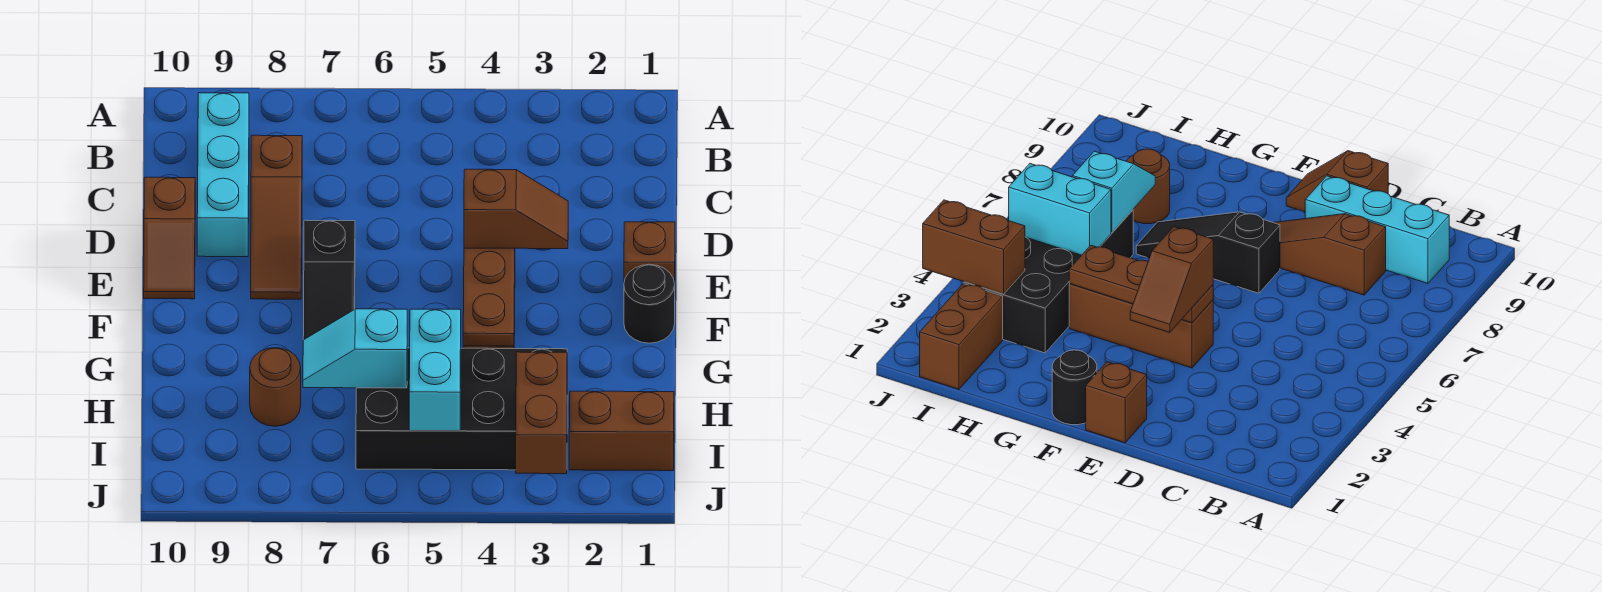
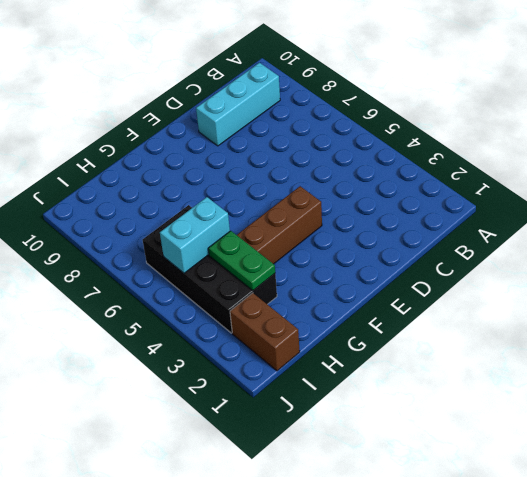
green plate H3:H4 level 2 -> none
none -> brown slope C8:E8 level 1 top C
none -> brown slope D10:E10 level 1 top D
none -> brown brick E1 level 1

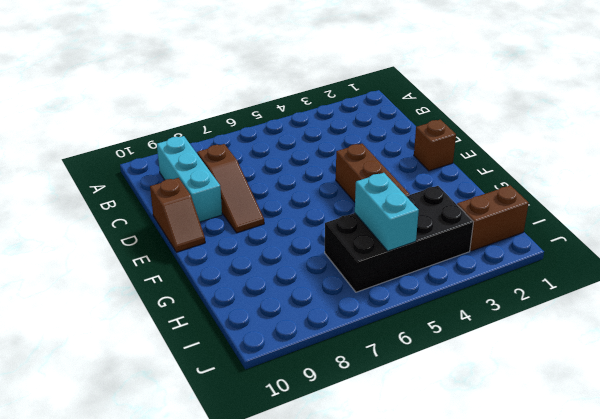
none -> black slope E7:G7 level 1 top E
none -> black round brick F1 level 1
none -> brown round brick H8 level 1

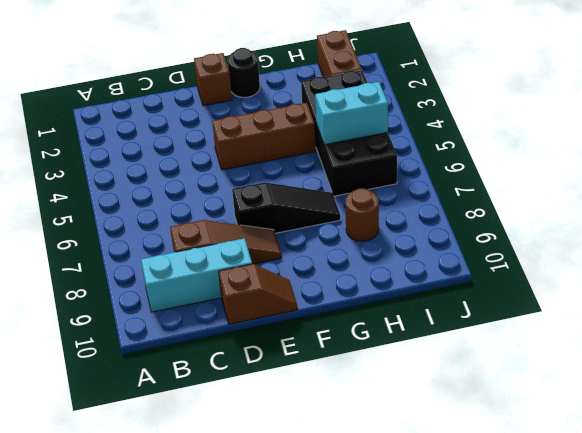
none -> brown plate E4:G4 level 2
none -> cyan slope H6:H7 level 2 top 6
none -> brown brick I3:J3 level 2

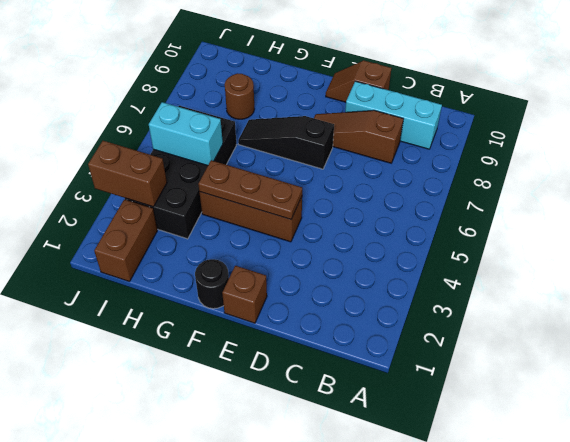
none -> cyan slope H6:H7 level 2 top 6
none -> brown slope E3:E4 level 3 top 4

